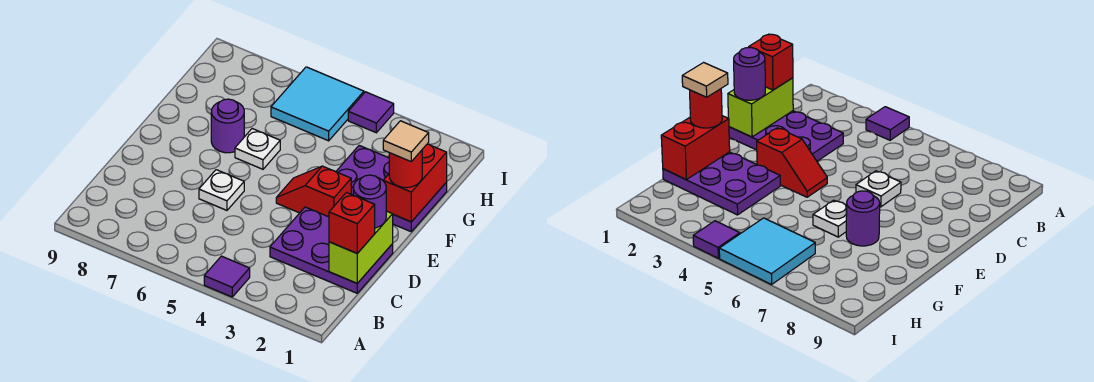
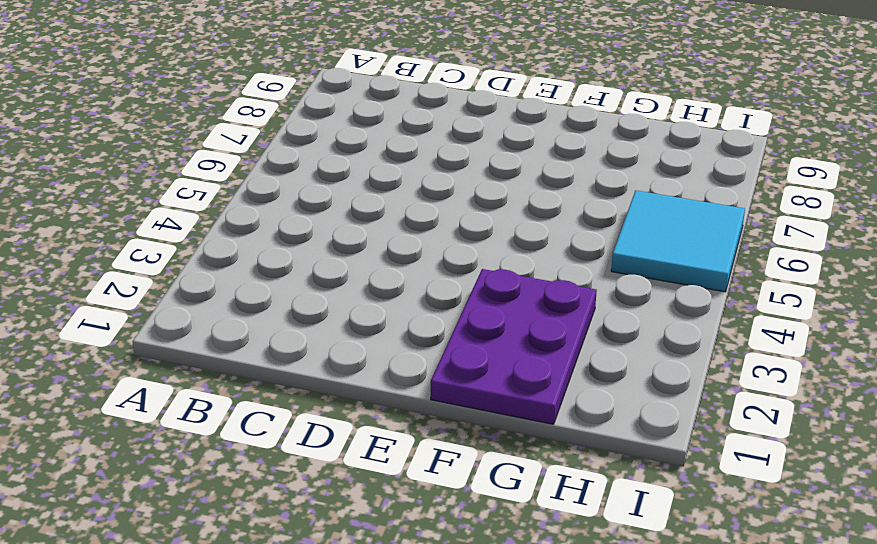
none -> purple tile A4 level 1
none -> purple plate C1:D3 level 1
none -> white plate D6 level 1

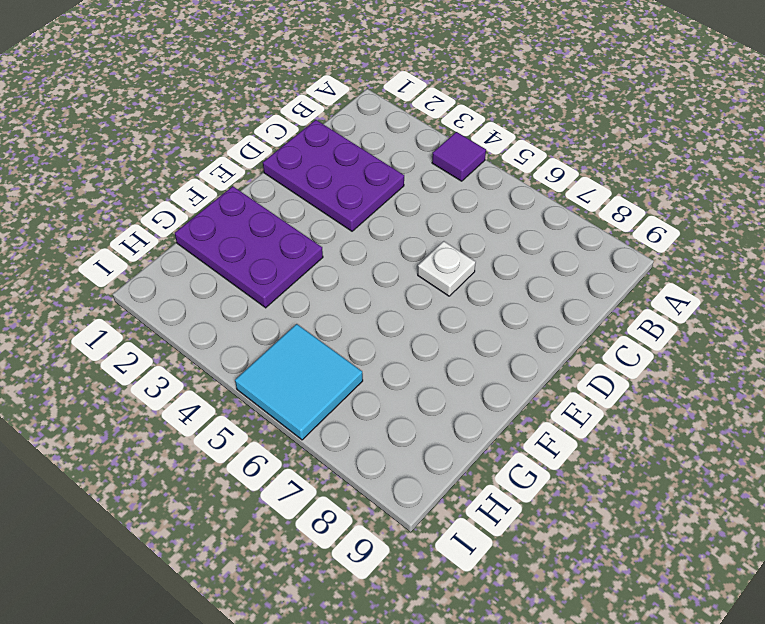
none -> red slope E3:E4 level 1 top 3
none -> white plate F6 level 1
none -> purple round brick F7 level 1

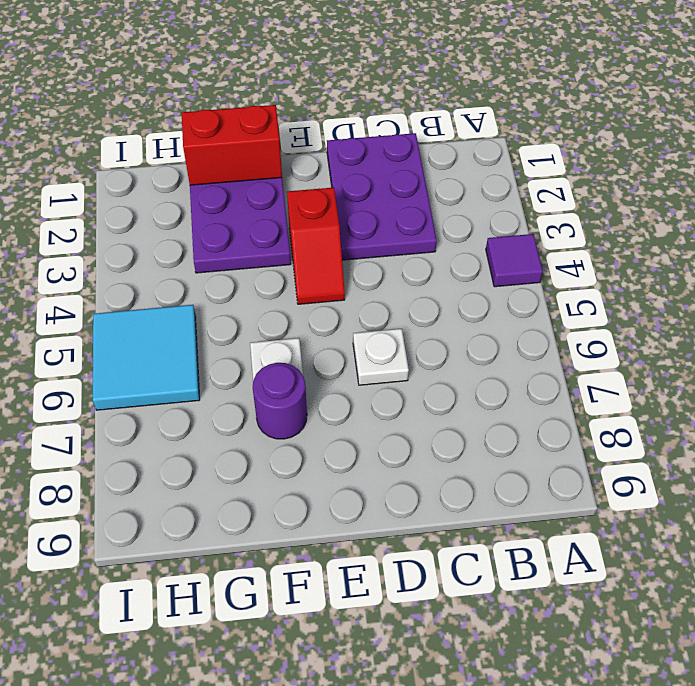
none -> purple tile I4 level 1
none -> lime brick C1:D1 level 2
none -> red brick C1 level 3

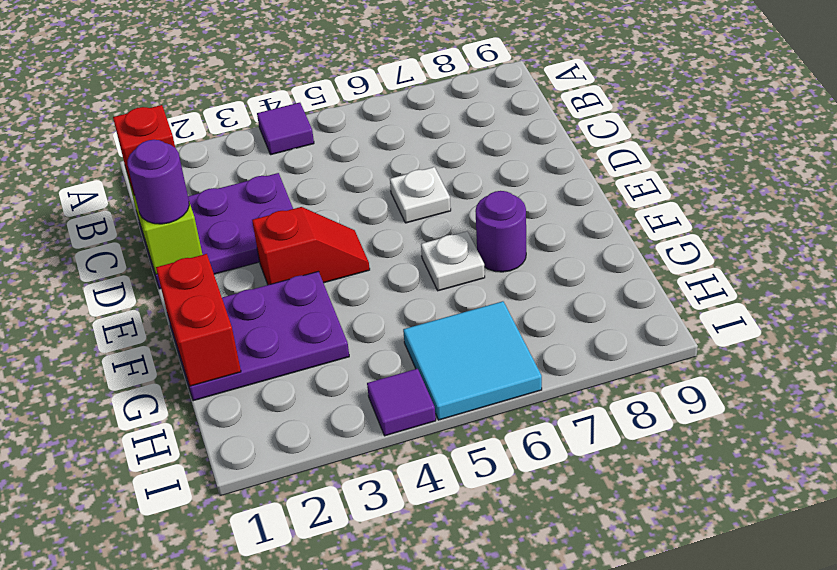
none -> red round brick F1 level 3
none -> tan tile F1 level 4

